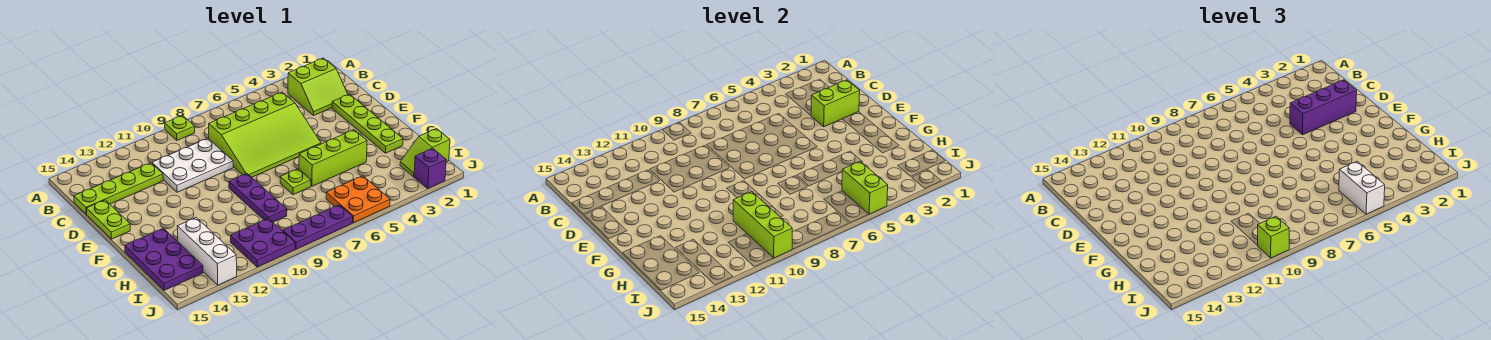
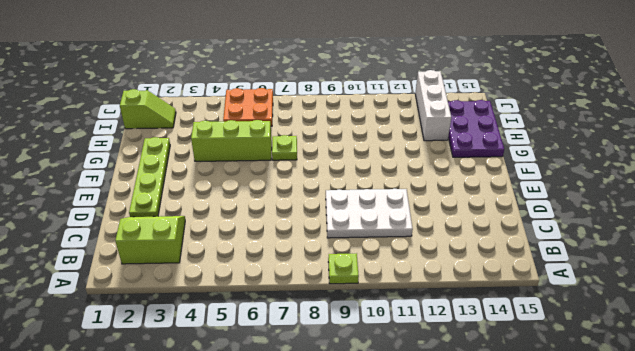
none -> lime slope C5:E8 level 1 top C
none -> lime plate C12:C15 level 1
none -> lime plate D15:E15 level 1

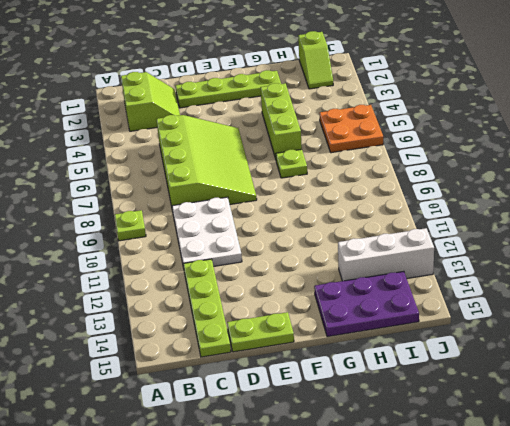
none -> purple plate F9:H9 level 1
none -> purple plate I10:J11 level 1
none -> purple brick J2 level 1

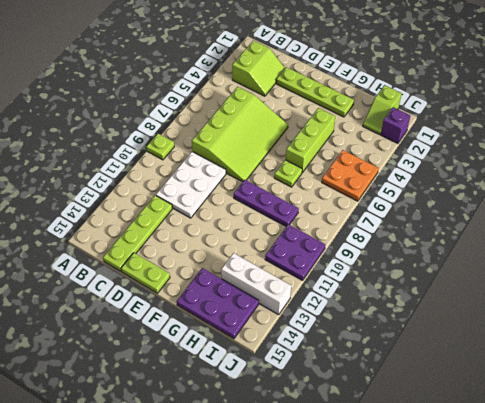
none -> purple plate J7:J9 level 1
none -> lime brick D2:D3 level 2
none -> lime brick H10:J10 level 2

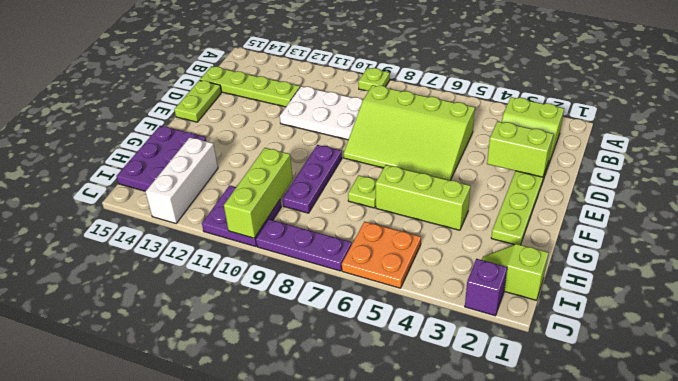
none -> lime brick I5:J5 level 2
none -> purple brick D2:D4 level 3
none -> white brick I5:J5 level 3

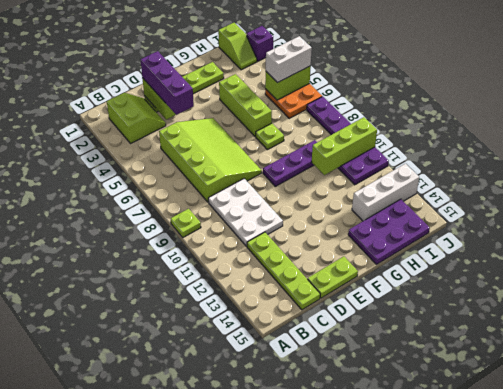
none -> lime brick J10 level 3

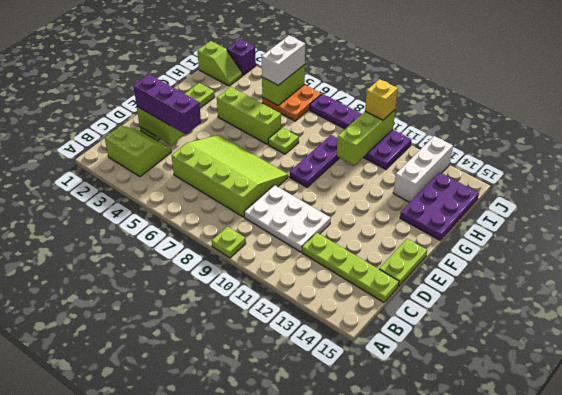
yellow brick J10 level 3 -> lime brick J10 level 3

